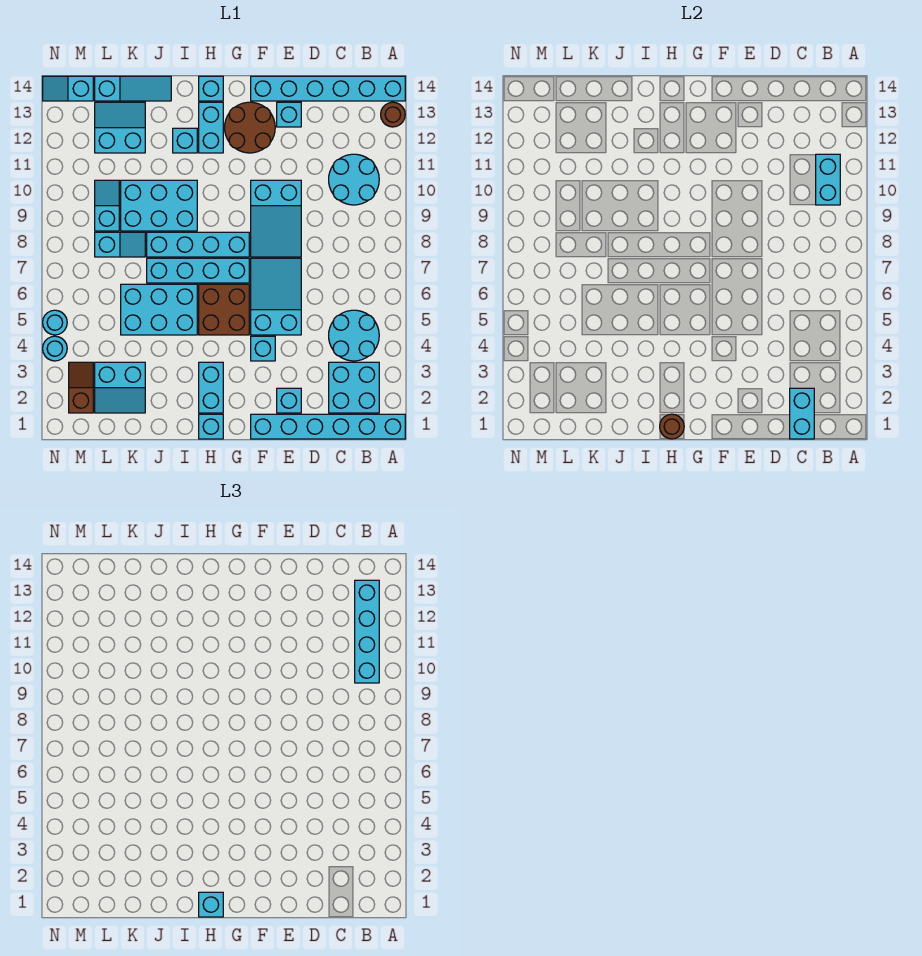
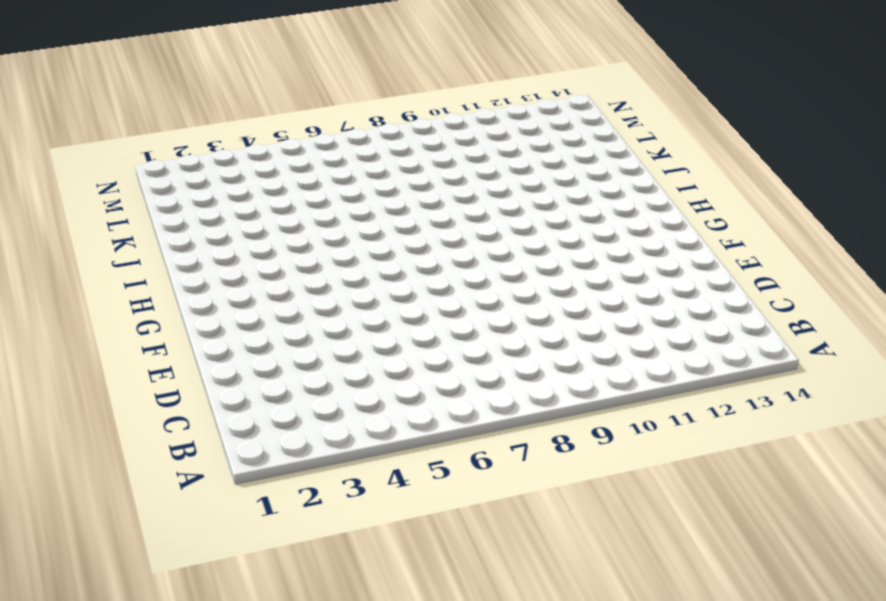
none -> cyan brick A1:F1 level 1
none -> brown round brick A13 level 1
none -> cyan brick A14:F14 level 1
none -> cyan brick B2:C3 level 1

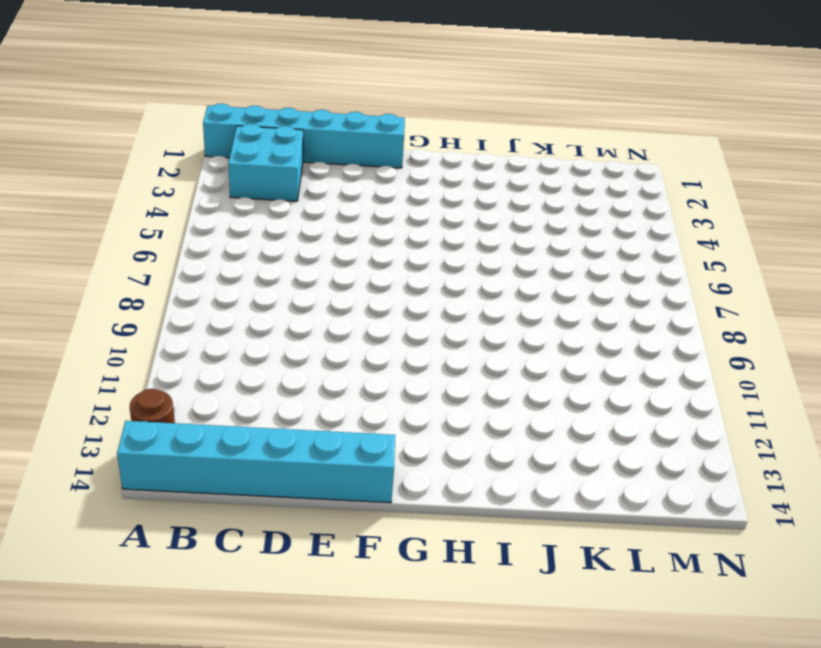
none -> cyan round brick B4:C5 level 1
none -> cyan round brick B10:C11 level 1
none -> cyan brick E2 level 1
none -> cyan slope E5:F7 level 1 top 5

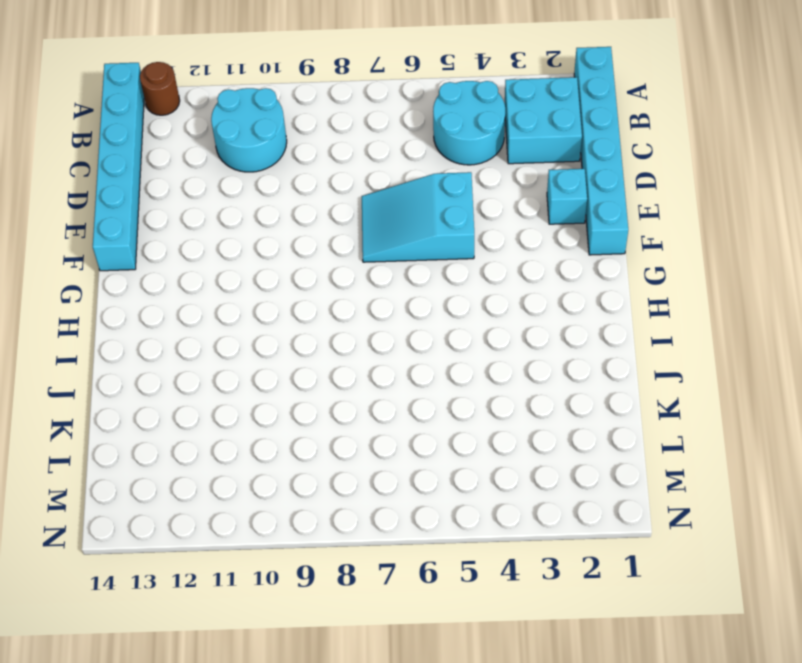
none -> cyan slope E8:F10 level 1 top 10
none -> cyan brick E13 level 1
none -> cyan brick F4 level 1
none -> brown round brick F12:G13 level 1

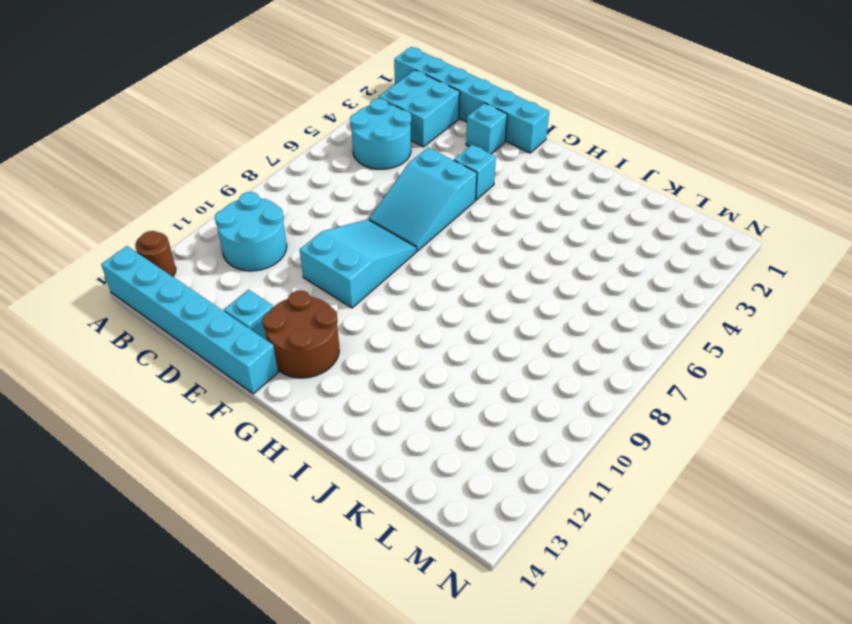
none -> brown brick G5:H6 level 1
none -> cyan brick G7:J7 level 1
none -> cyan brick G8:J8 level 1
none -> cyan brick H1 level 1

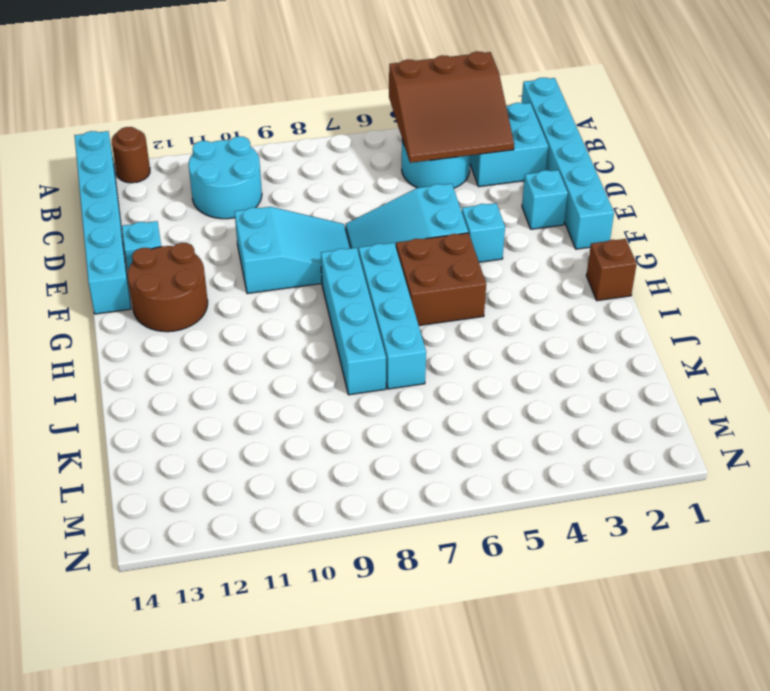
brown slope A3:C5 level 2 top A -> none
brown brick H1 level 1 -> cyan brick H1 level 1
none -> cyan brick H2:H3 level 1
none -> cyan brick H12:H13 level 1
none -> cyan brick H14 level 1
none -> cyan brick I5:K6 level 1

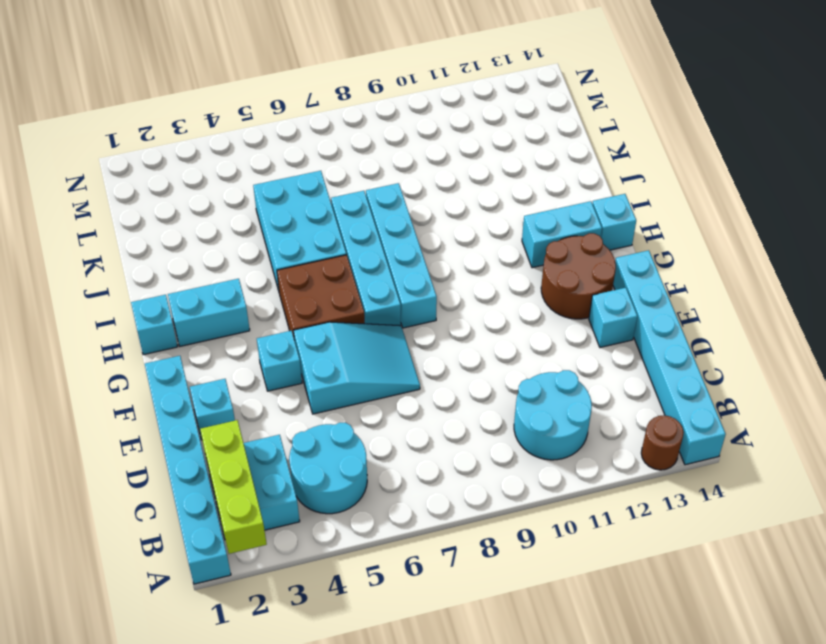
lime brick A2:C2 level 2 -> cyan brick C1:C2 level 2
none -> cyan slope E8:F10 level 1 top 10
none -> cyan brick I9:K10 level 1
none -> cyan brick I12 level 1
none -> cyan slope J14:L14 level 1 top L

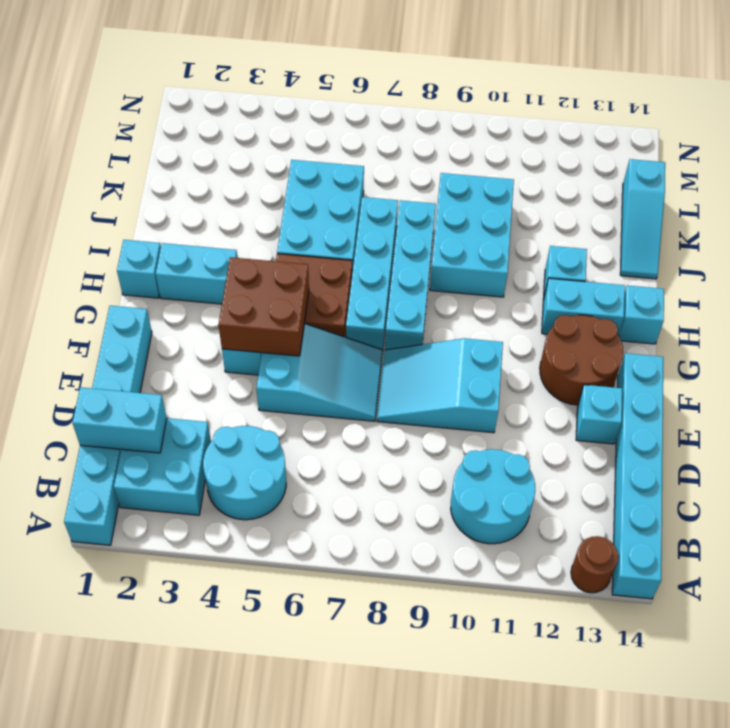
brown brick F4:G5 level 2 -> none
none -> cyan brick E2 level 1
none -> cyan slope K2:L3 level 1 top 3
none -> cyan slope K8:L8 level 1 top L
none -> cyan slope K12:L13 level 1 top 12

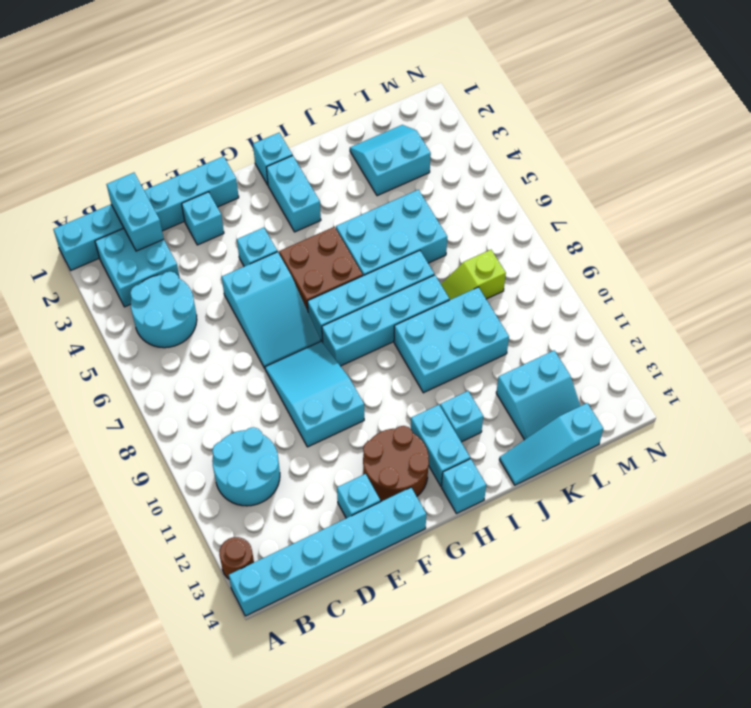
lime slope K8:L8 level 1 top L -> cyan slope K8:L8 level 1 top L
none -> cyan slope L9:L10 level 1 top 9
none -> brown slope M2:M3 level 1 top 2
none -> cyan slope M14:N14 level 1 top M
none -> cyan round brick N4 level 1

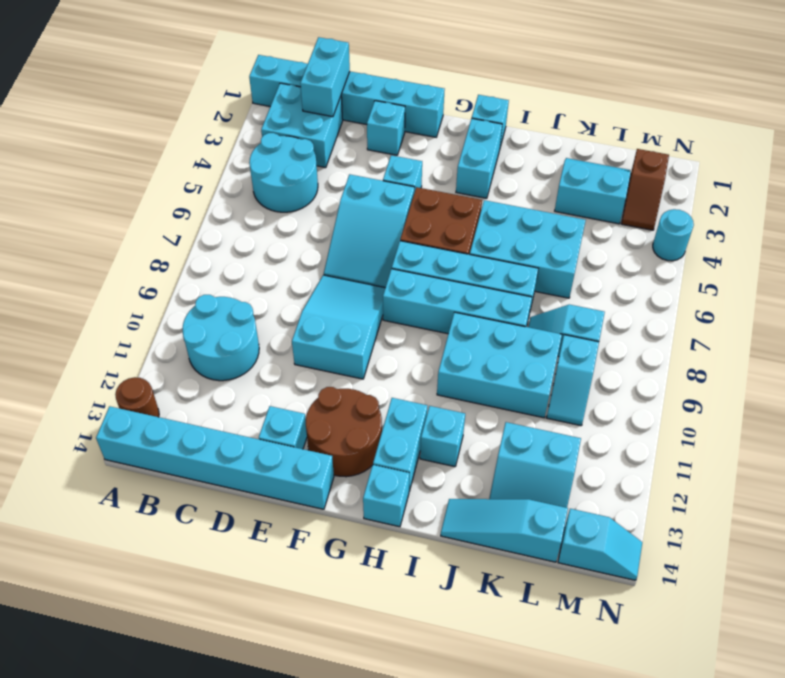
none -> cyan round brick N5 level 1
none -> cyan brick B10:B11 level 2
none -> brown round brick H1 level 2
none -> cyan brick B10:B13 level 3

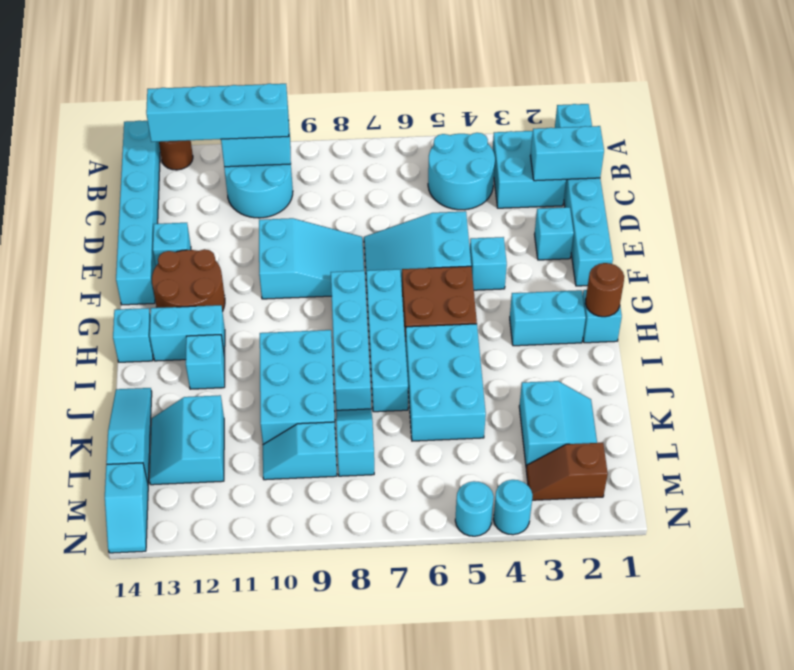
none -> cyan brick H1 level 3

